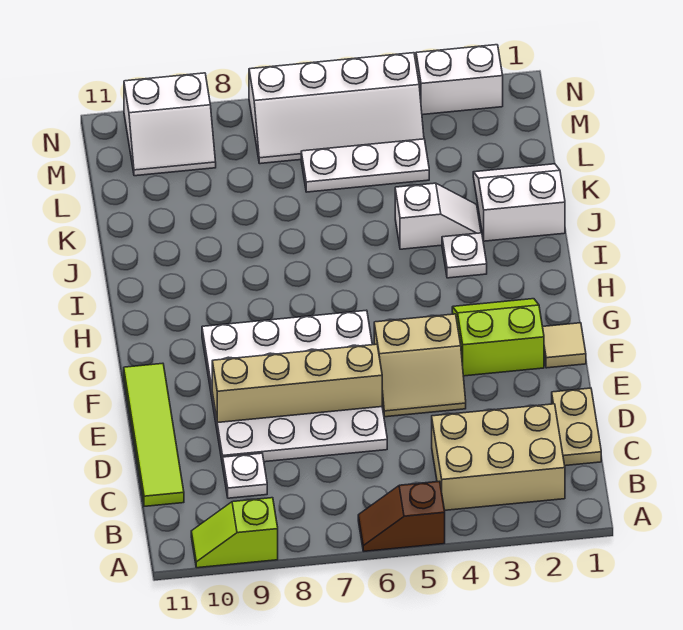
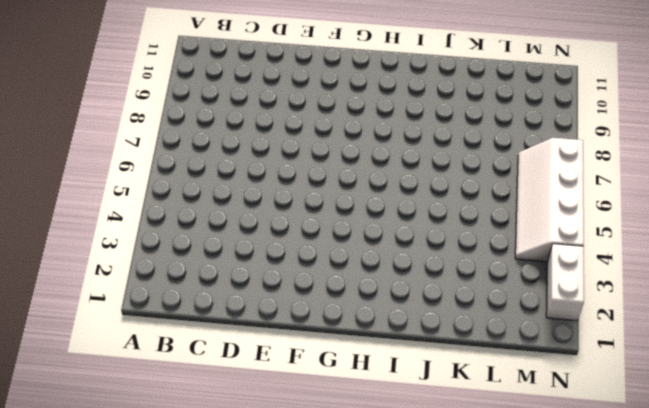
none -> brown slope A5:A6 level 1 top 5
none -> lime slope A9:A10 level 1 top 9
none -> tan brick B2:C4 level 1

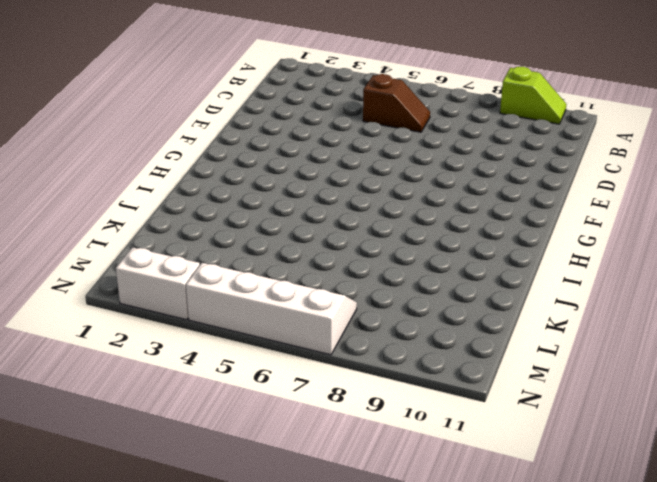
brown slope C5:C6 level 1 top 5 -> brown slope A5:A6 level 1 top 5
none -> tan brick B2:C4 level 1
none -> tan plate C1:D1 level 1
none -> white plate C9 level 1

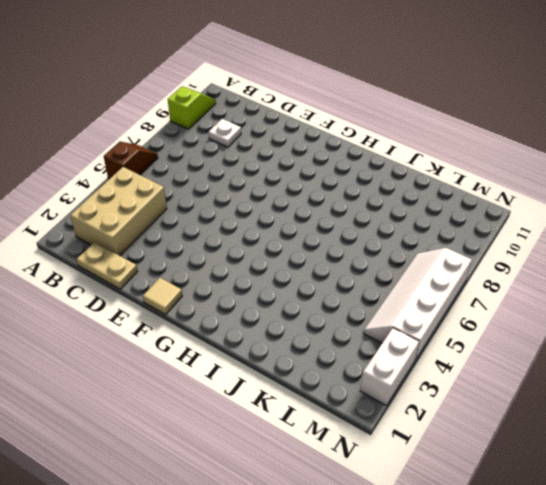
none -> lime tile C11:F11 level 1
none -> white plate D6:G9 level 1
none -> tan slope E4:F5 level 1 top F

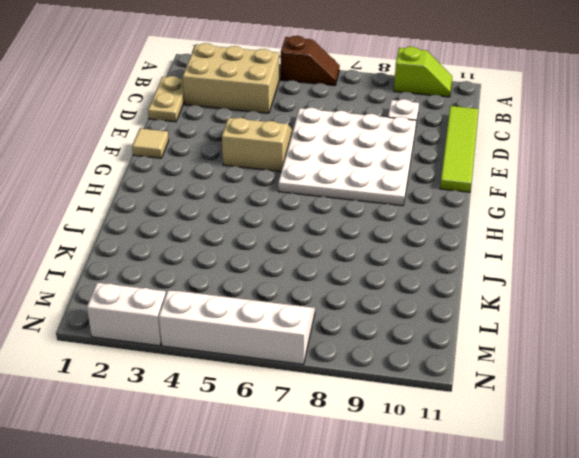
none -> lime slope F2:G3 level 1 top F
none -> white plate I3 level 1
none -> white slope J1:K2 level 1 top J

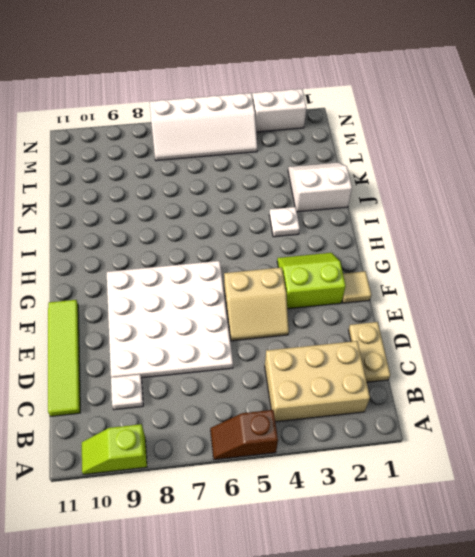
none -> white slope J3:J4 level 1 top 4
none -> white plate L4:L6 level 1
none -> white slope M9:N10 level 1 top N

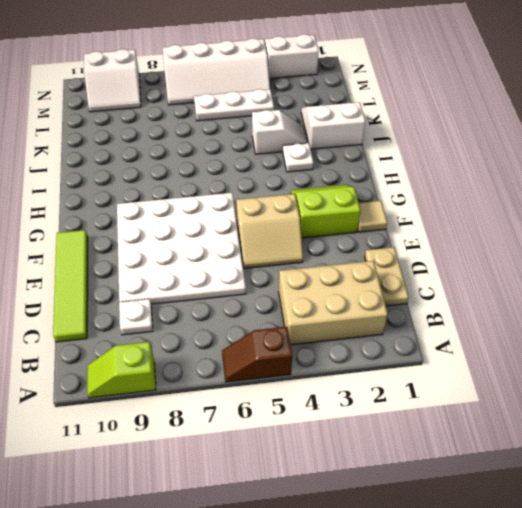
none -> tan brick E6:E9 level 2

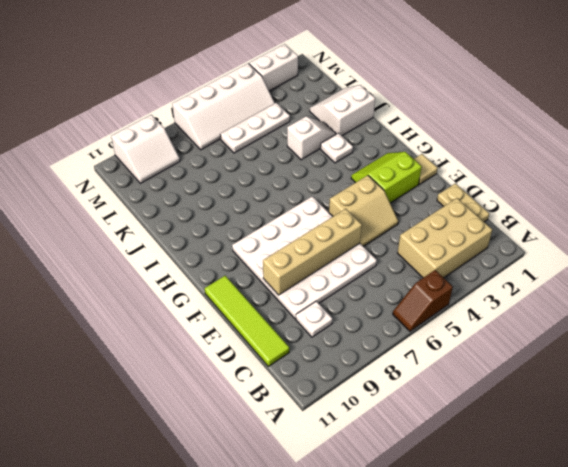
none -> lime slope A9:A10 level 1 top 9

